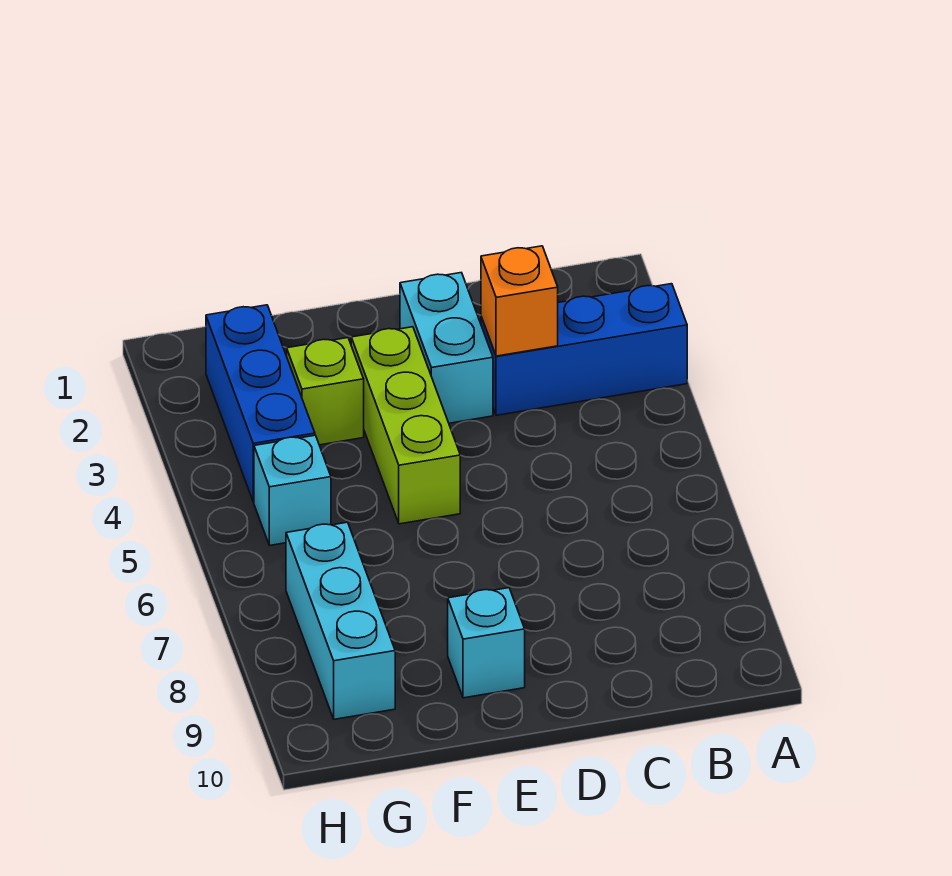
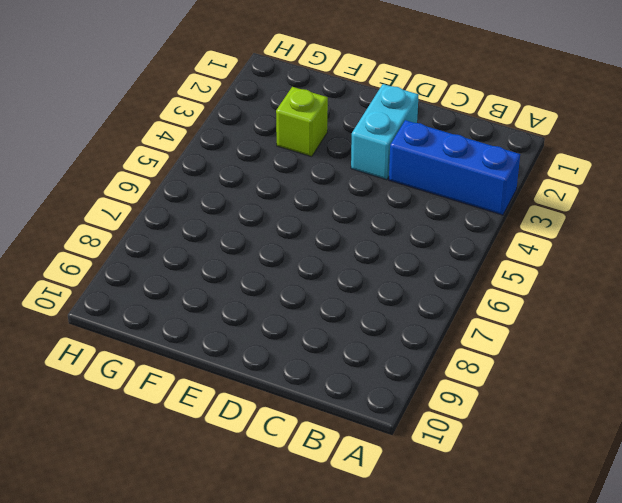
none -> lime brick E3:E5 level 1
none -> cyan brick E9 level 1

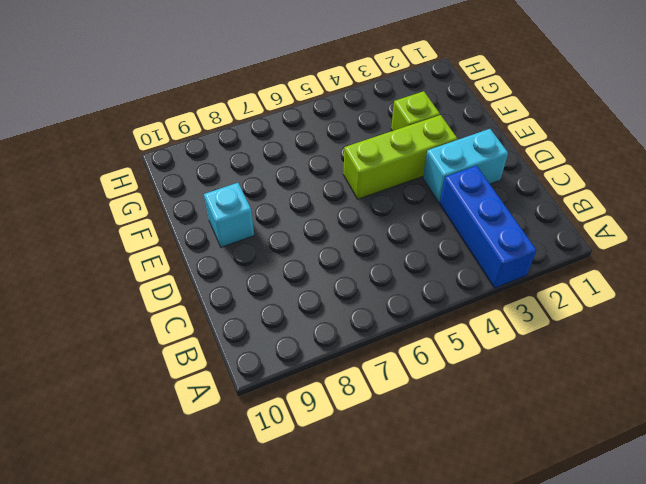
none -> blue brick G2:G4 level 1
none -> cyan brick G5 level 1

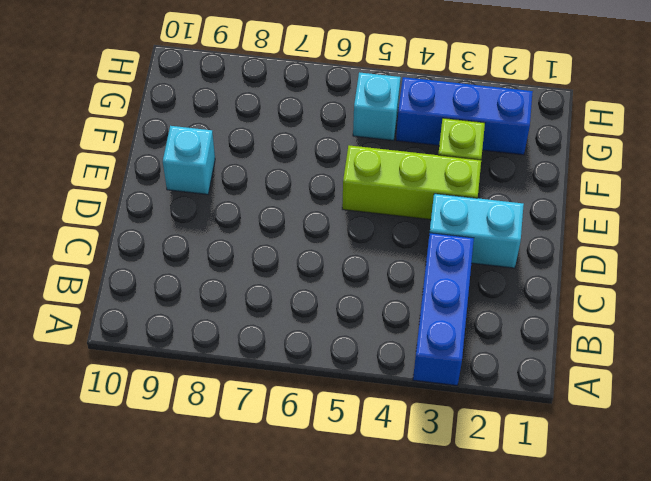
none -> cyan brick G7:G9 level 1
none -> orange brick C3 level 2

